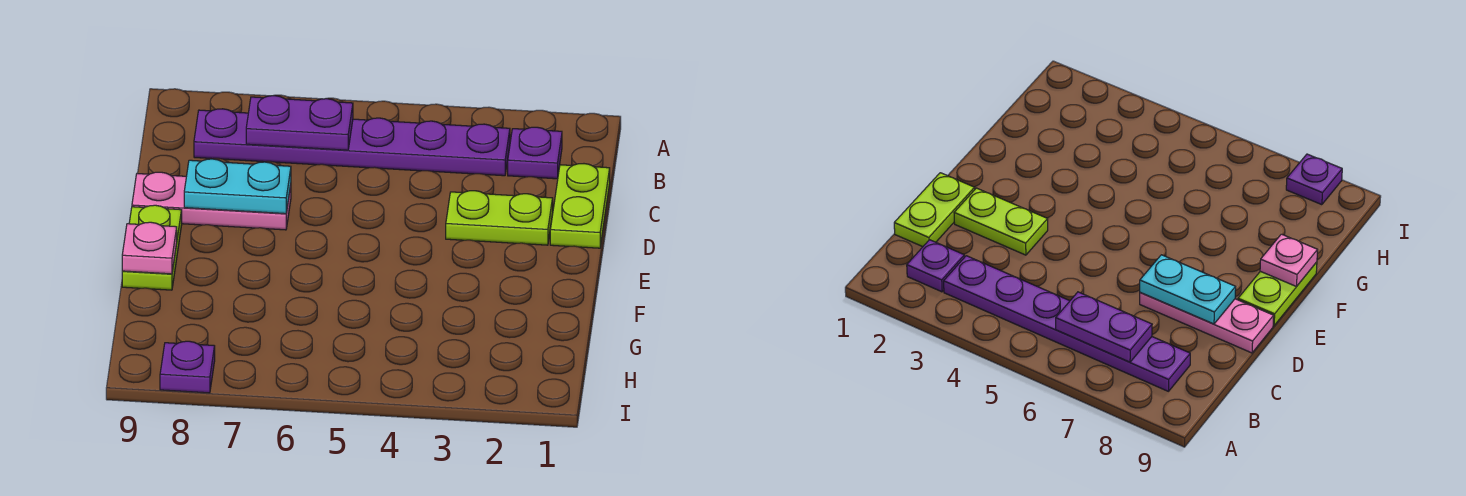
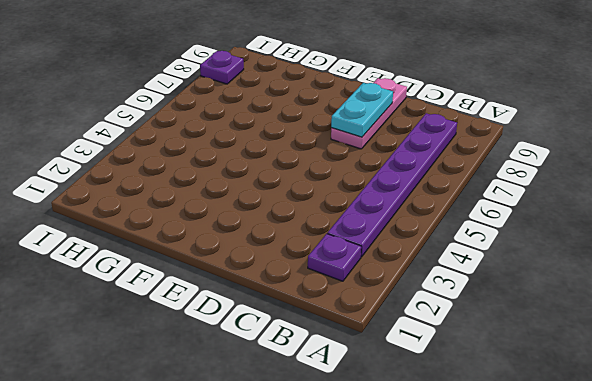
none -> lime plate C1:D1 level 1
none -> lime plate D2:D3 level 1

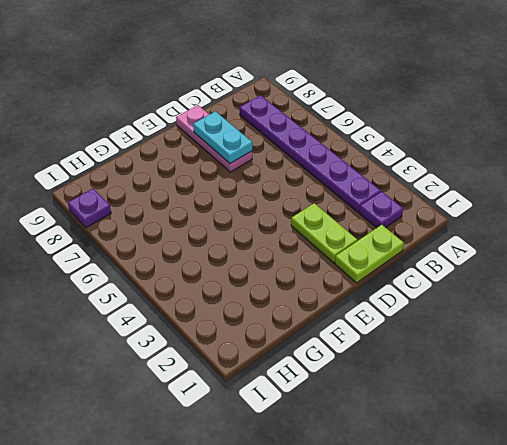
none -> lime plate E9:F9 level 1
none -> purple plate B6:B7 level 2

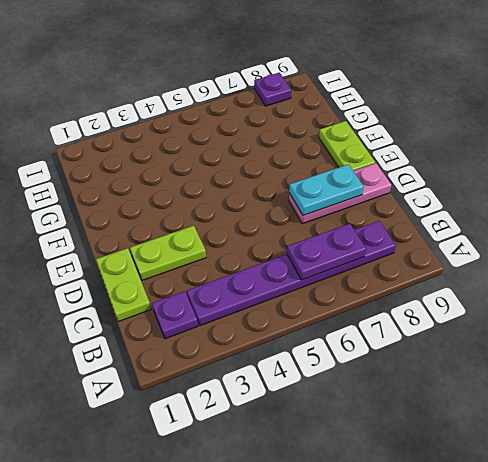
none -> pink plate F9 level 2

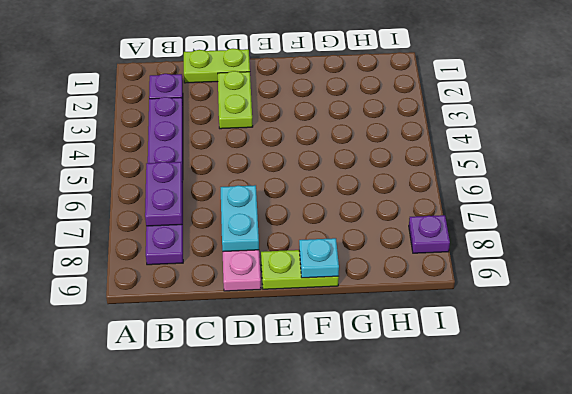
cyan plate F9 level 2 -> pink plate F9 level 2

